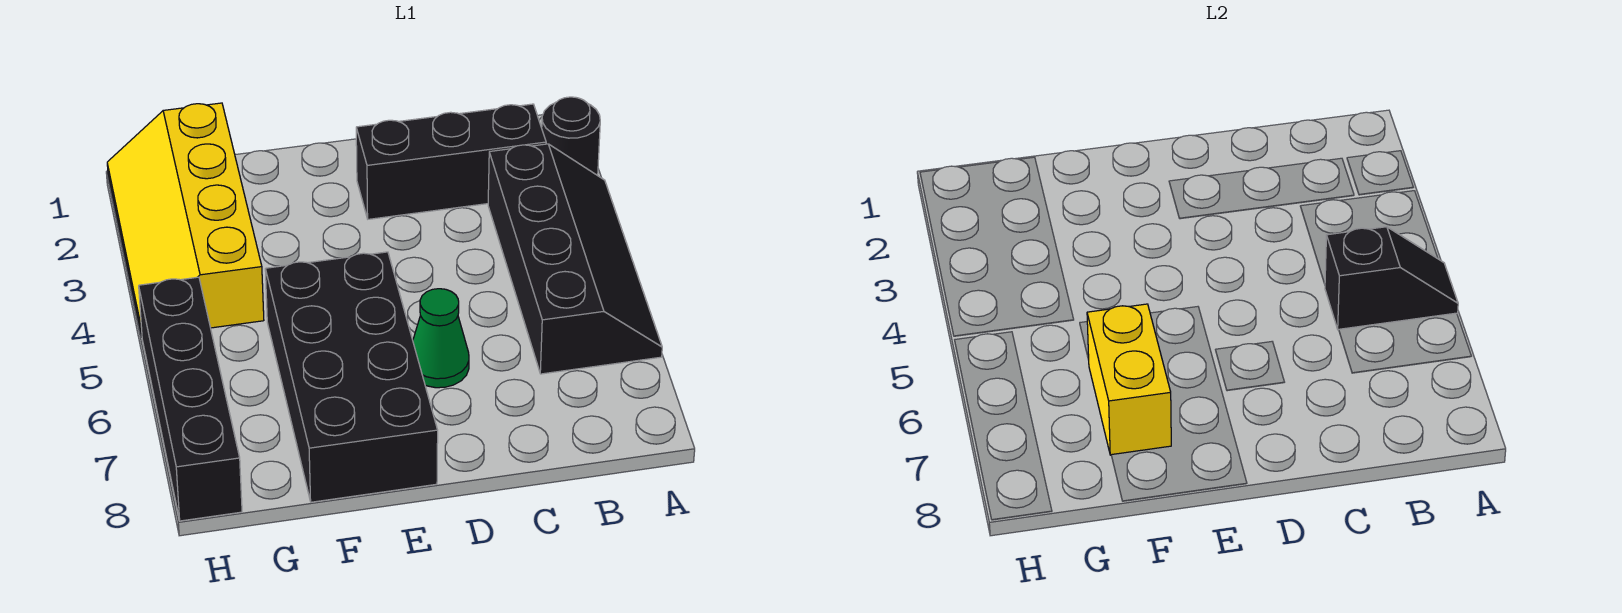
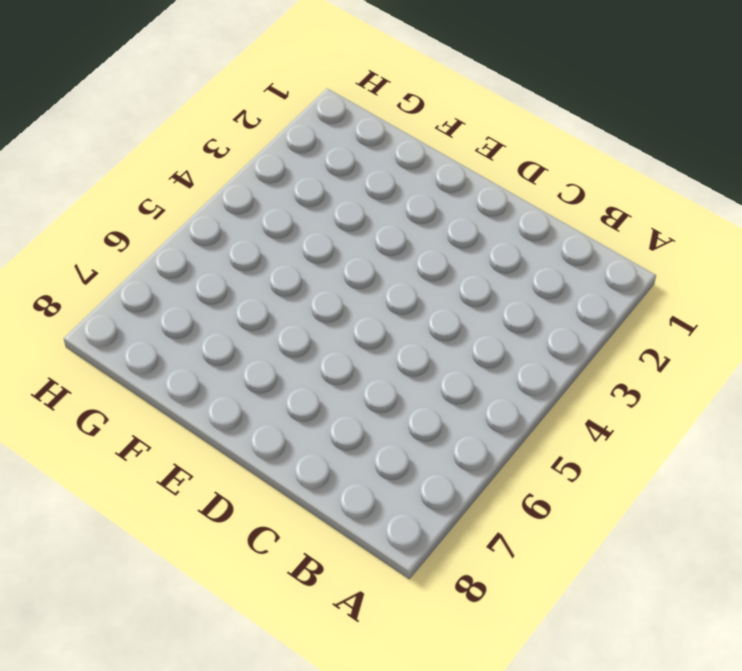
none -> black round brick A2 level 1
none -> black slope A3:B6 level 1 top B

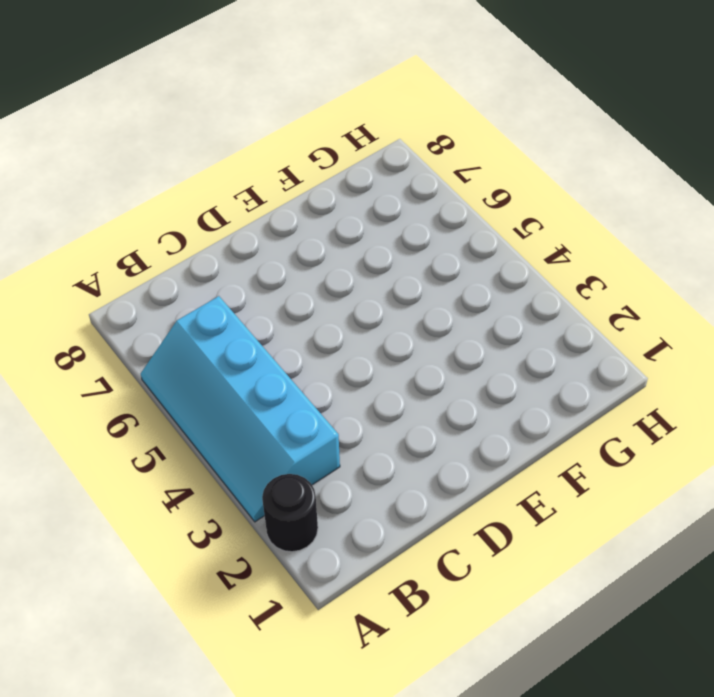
cyan slope A3:B6 level 1 top B -> black slope A3:B6 level 1 top B
none -> black brick B2:D2 level 1
none -> green cone D6 level 1

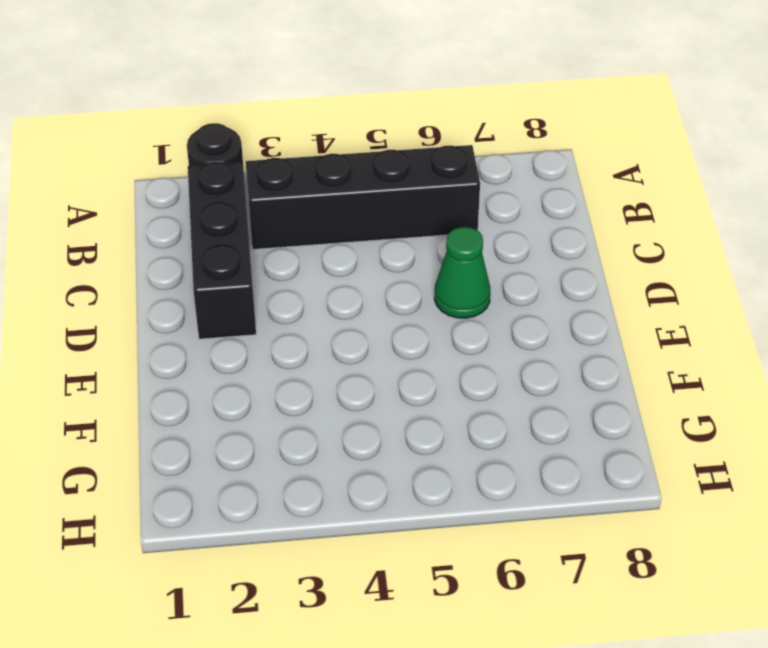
none -> black brick E5:F8 level 1
none -> yellow slope G1:H4 level 1 top G

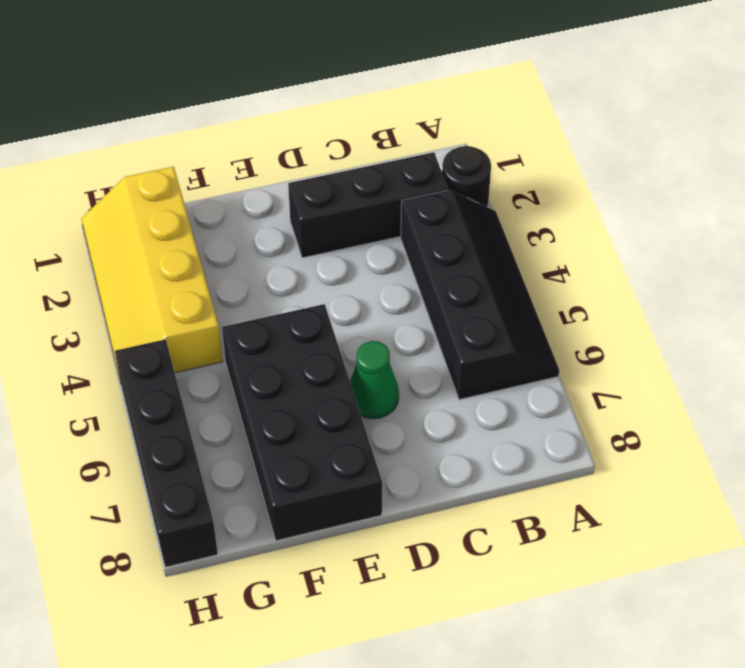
none -> black slope A5:B5 level 2 top B
none -> yellow brick F6:F7 level 2

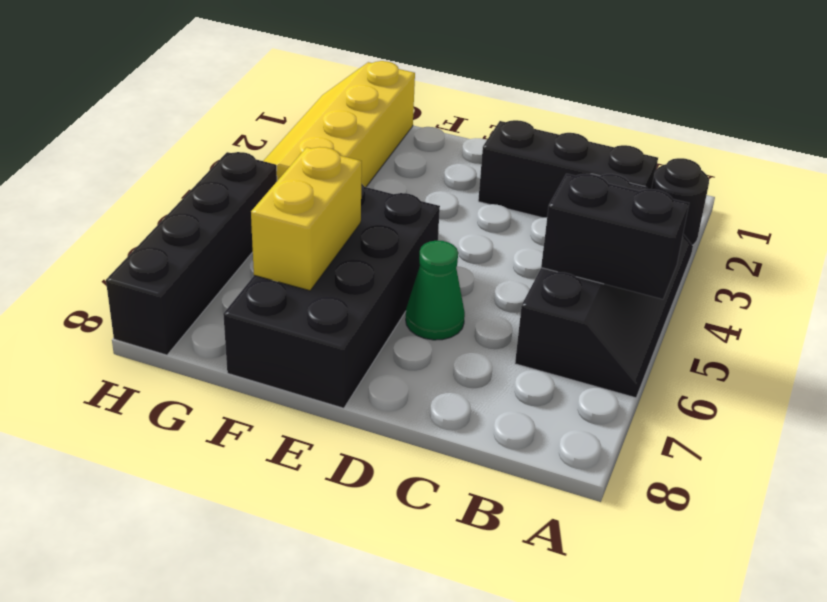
black brick A5:B5 level 2 -> black slope A5:B5 level 2 top B

